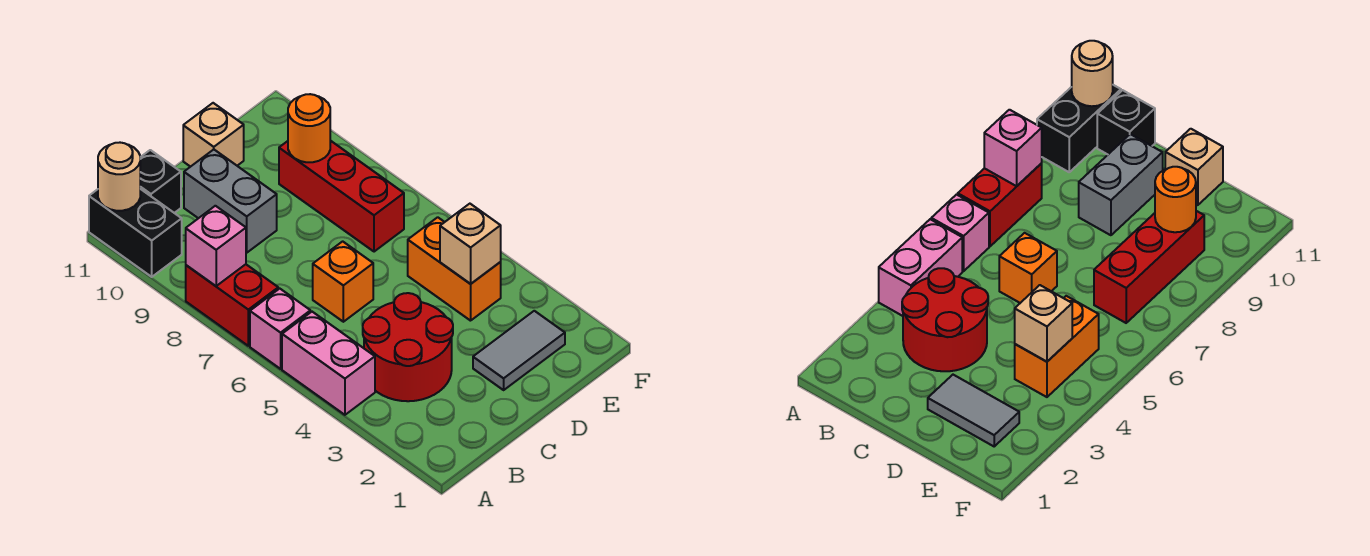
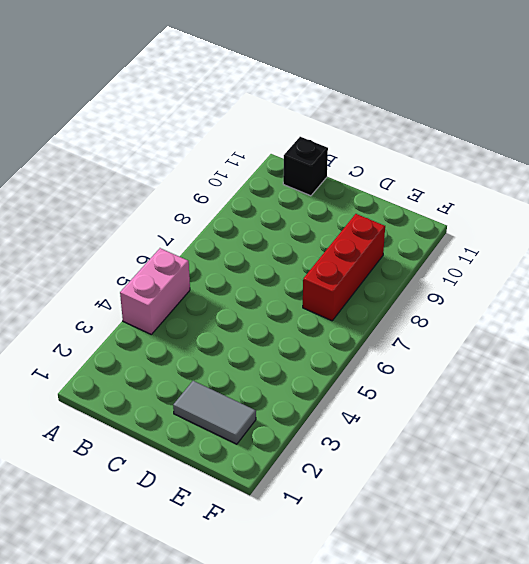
none -> pink brick A6 level 1
none -> red brick A7:A8 level 1
none -> black brick A10:A11 level 1

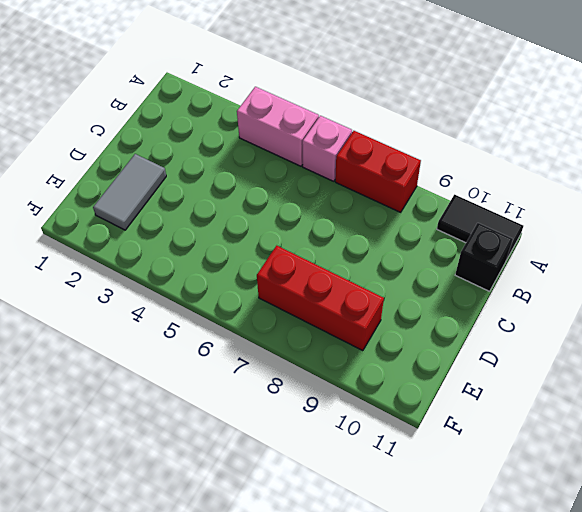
black tile A10:A11 level 1 -> black brick A10:A11 level 1
none -> red round brick B3:C4 level 1
none -> orange brick C6 level 1
none -> grey brick C9:C10 level 1

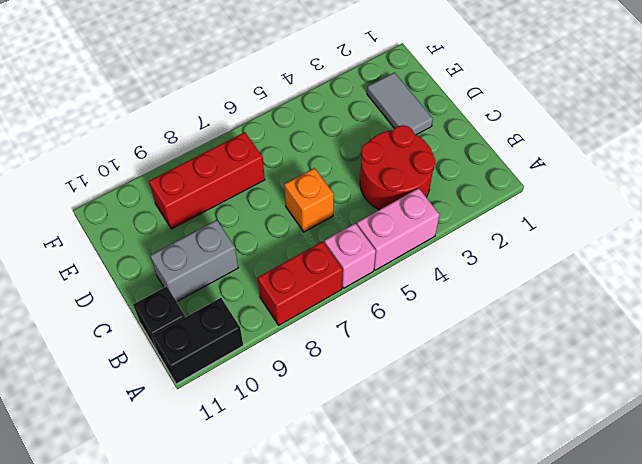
none -> tan brick D11 level 1
none -> orange brick E4:E5 level 1
none -> pink brick A8 level 2

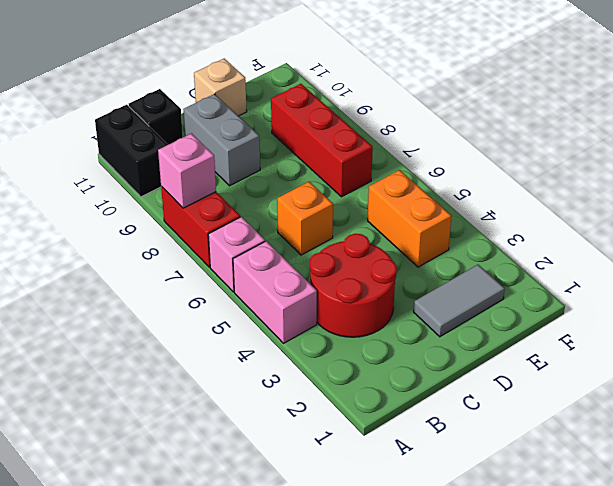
none -> tan round brick A11 level 2
none -> tan brick E4 level 2
none -> orange round brick E9 level 2

